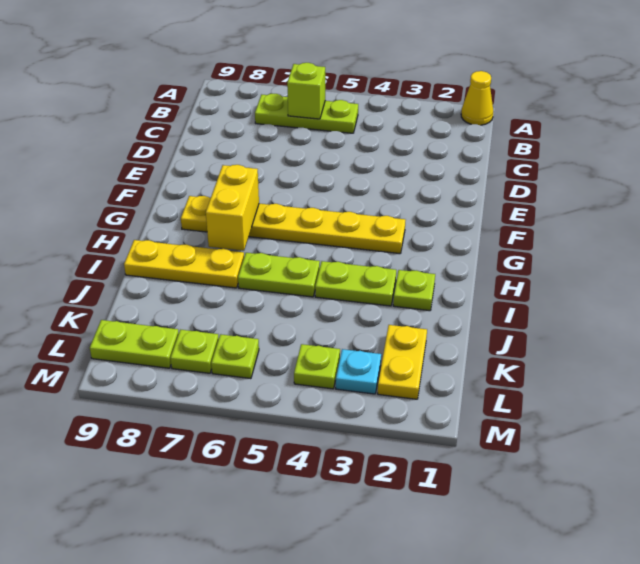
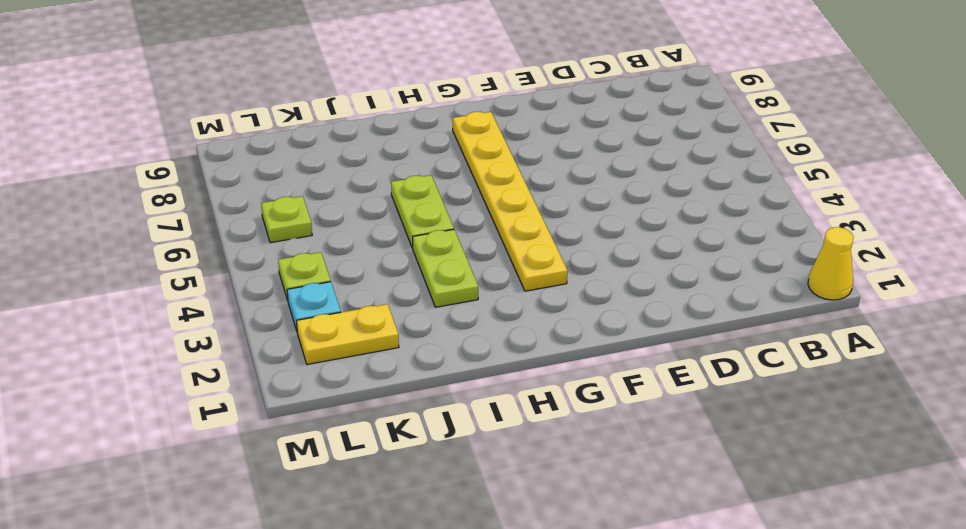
none -> lime plate B5:B7 level 1
none -> lime plate I2 level 1
none -> yellow plate I7:I9 level 1

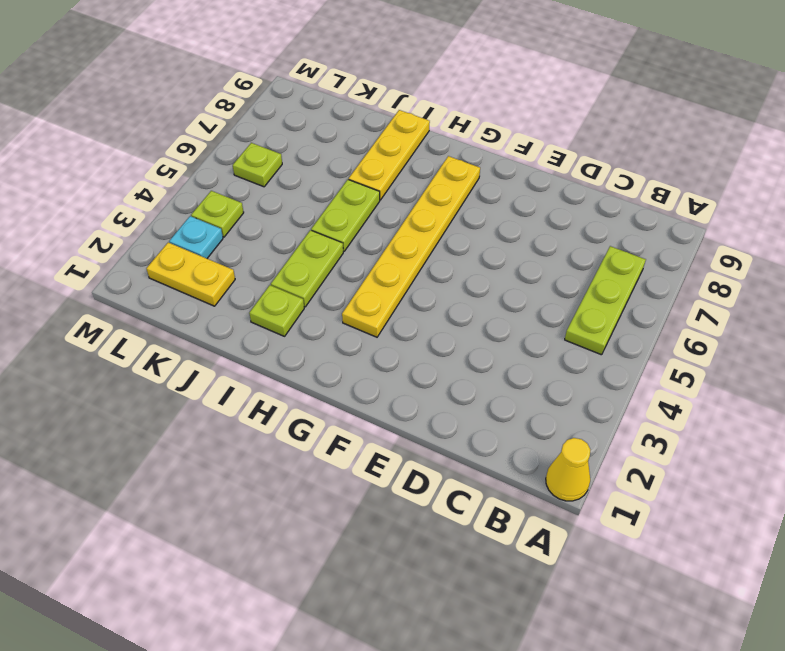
none -> lime plate L7 level 1
none -> lime plate L8:L9 level 1
none -> lime brick B6 level 2

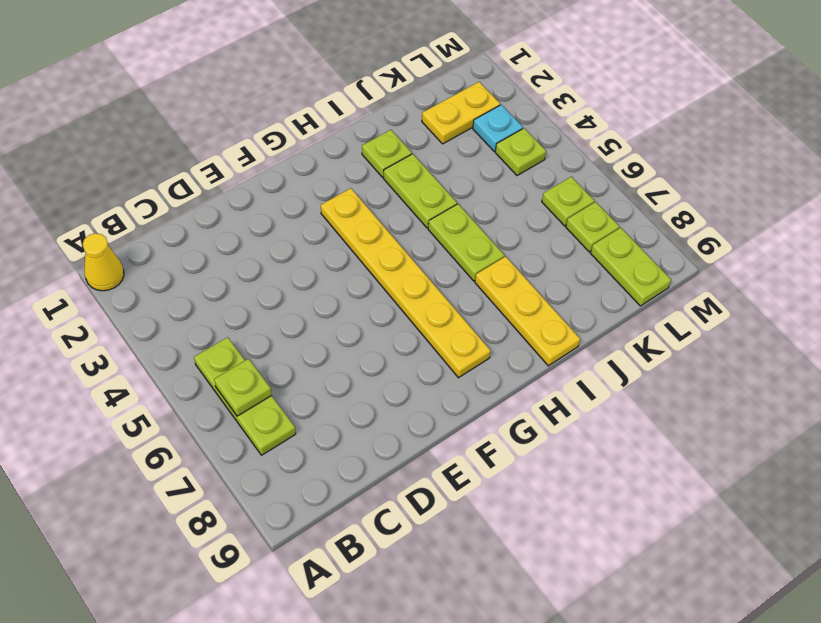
lime plate B6 level 2 -> lime brick B6 level 2
none -> yellow brick G7:H7 level 2

